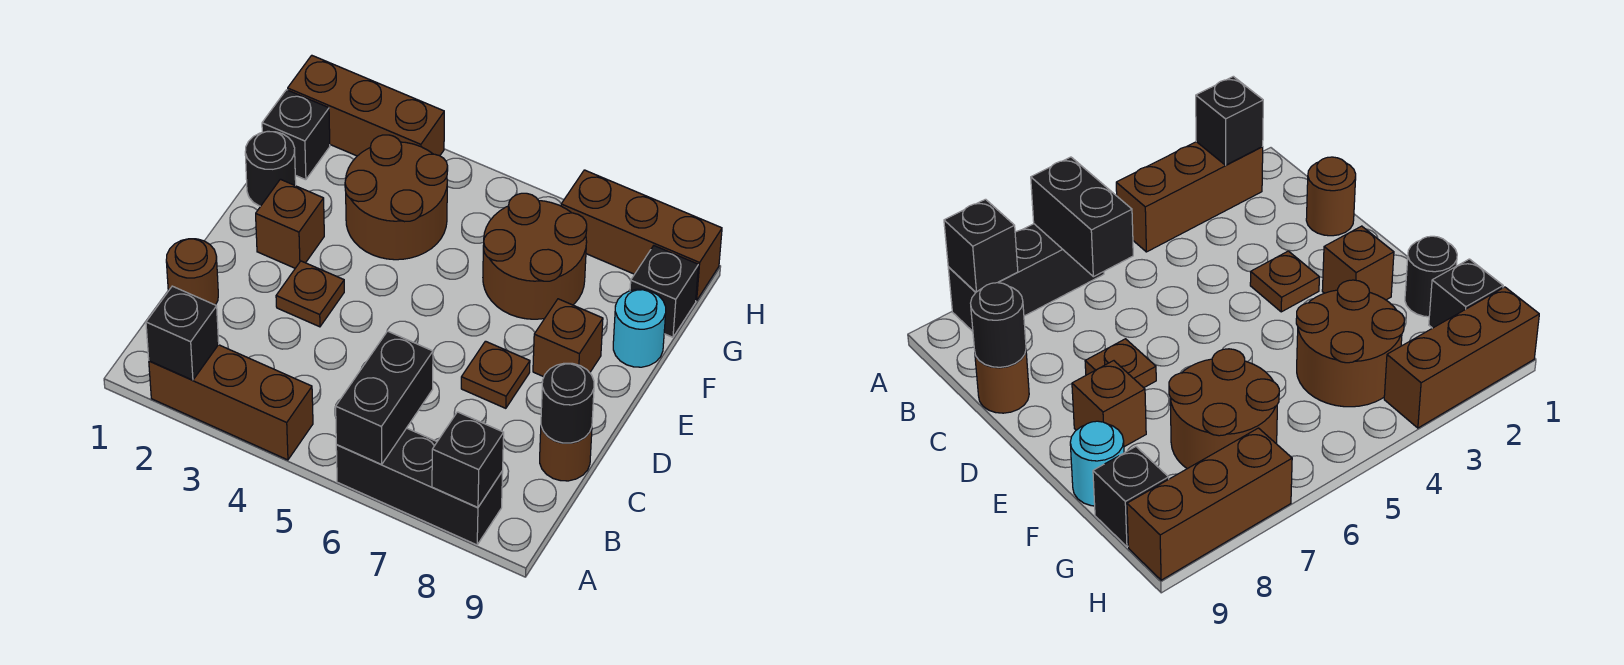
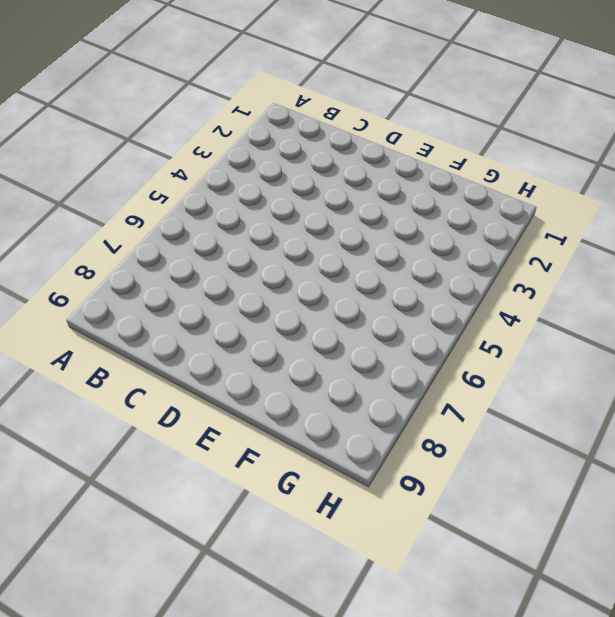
none -> brown brick A2:A4 level 1
none -> black brick A6:A8 level 1
none -> brown round brick C1 level 1

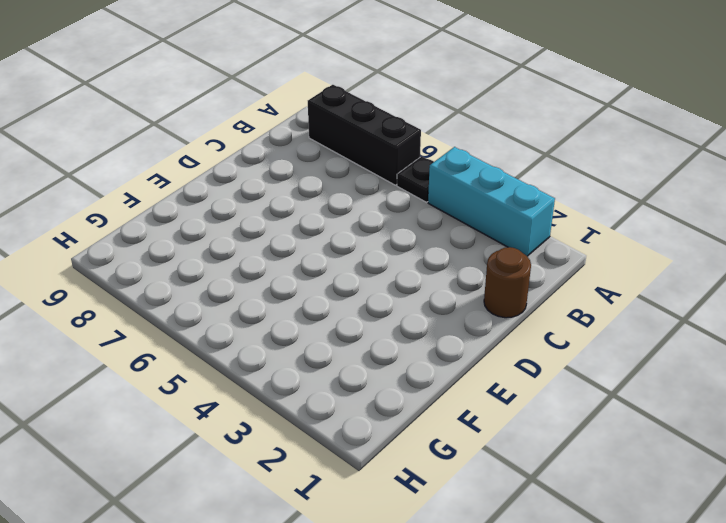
cyan brick A2:A4 level 1 -> brown brick A2:A4 level 1
black plate A5 level 1 -> none
none -> brown round brick C9 level 1
none -> brown plate D3 level 1
none -> brown plate D7 level 1

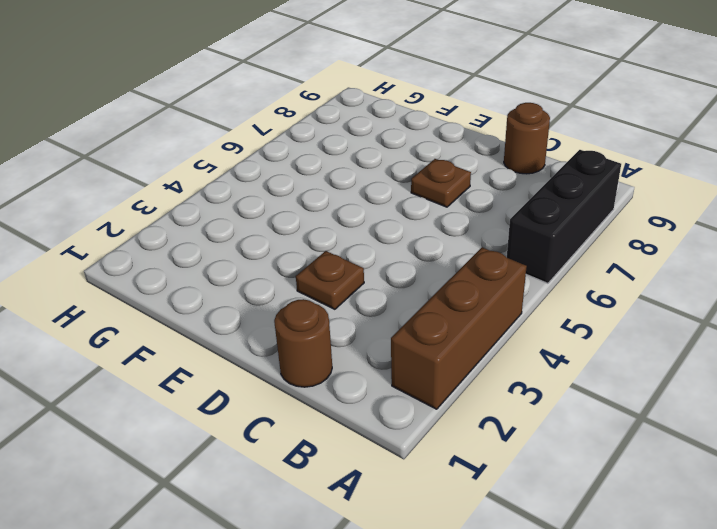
none -> brown brick E2 level 1
none -> brown brick E8 level 1
none -> black round brick F1 level 1

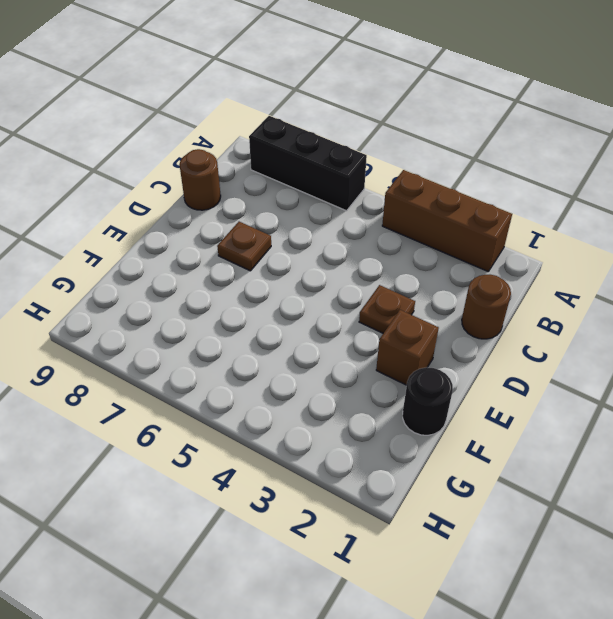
none -> brown brick E8 level 1
none -> brown round brick F3:G4 level 1
none -> brown round brick F6:G7 level 1

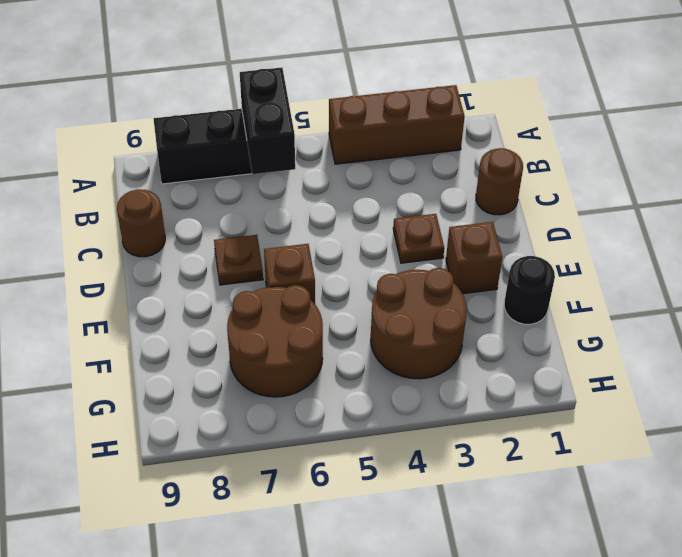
brown brick E6 level 1 -> brown brick E8 level 1
none -> cyan round brick F9 level 1
none -> black brick G1 level 1
none -> black brick G9 level 1

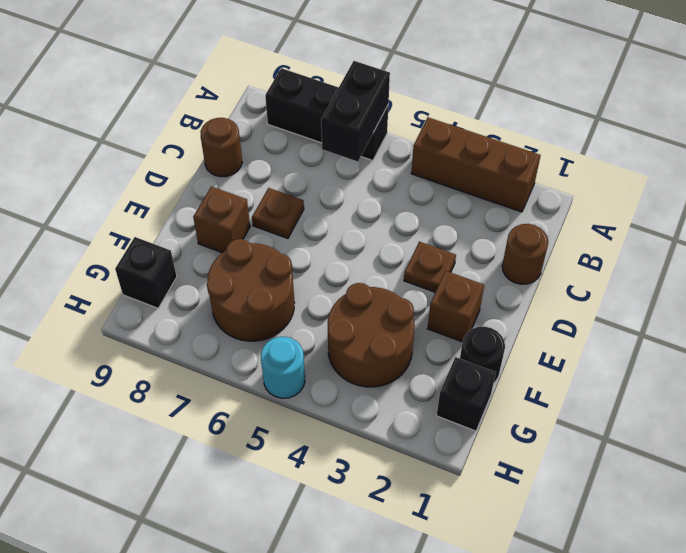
cyan round brick H5 level 1 -> cyan round brick F9 level 1
none -> brown brick H1:H3 level 1
none -> brown brick H7:H9 level 1
none -> black brick A2 level 2

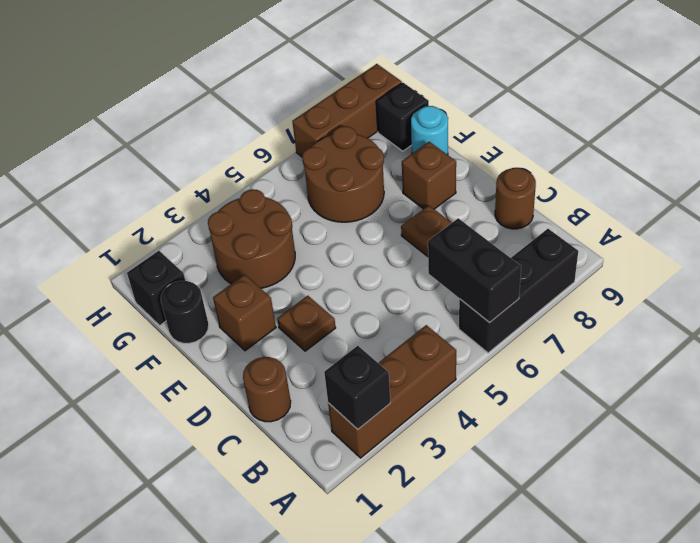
none -> brown brick H1:H3 level 1
none -> black brick A8 level 2
none -> black round brick C9 level 2

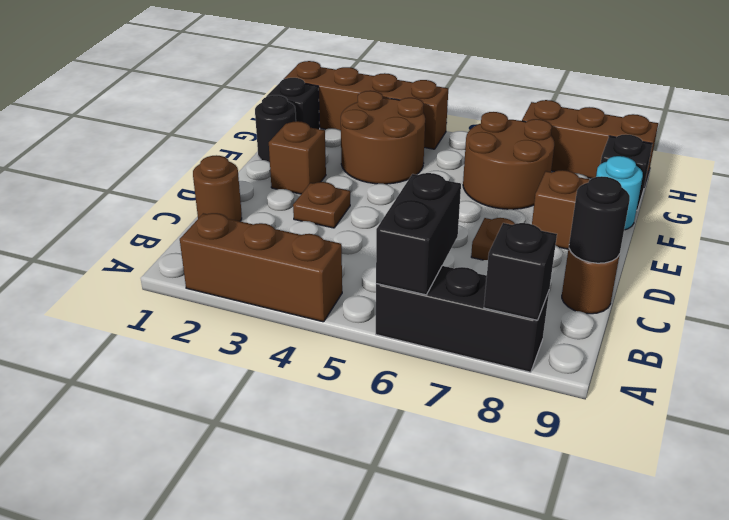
brown brick H1:H4 level 1 -> brown brick H1:H3 level 1
none -> black brick A2 level 2

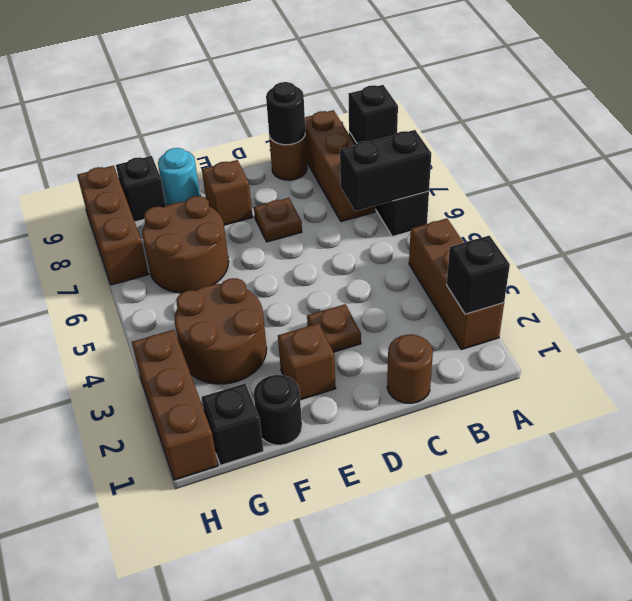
brown brick B7:B9 level 1 -> none

